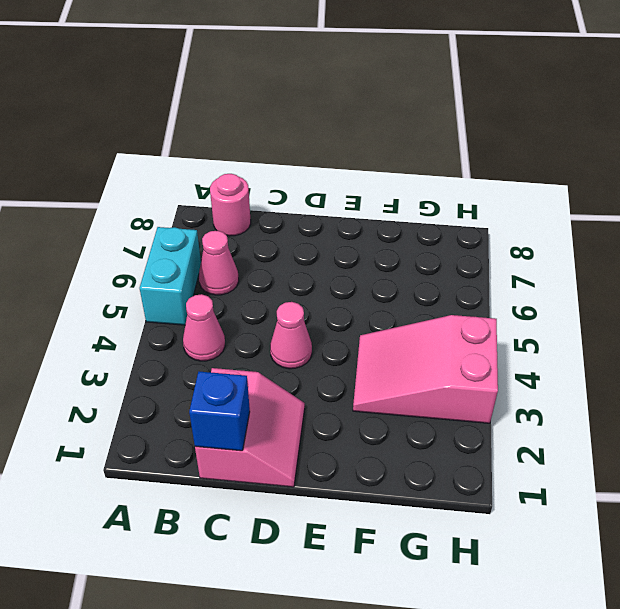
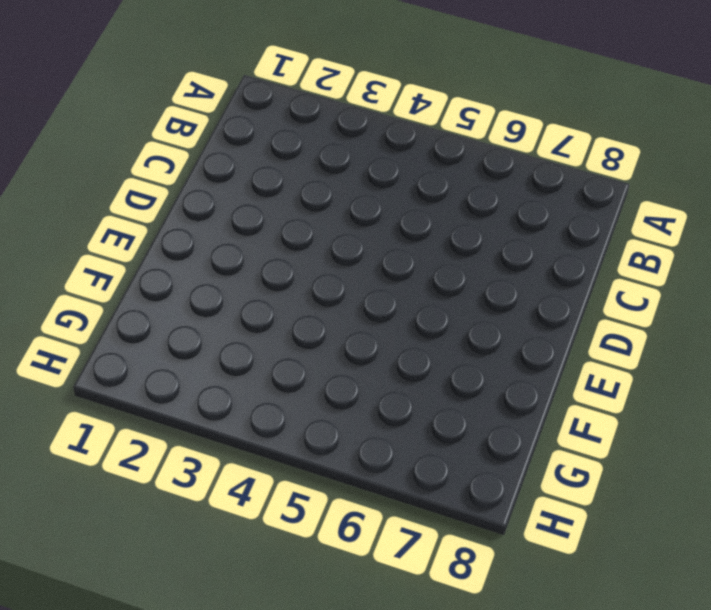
none -> cyan brick A5:A6 level 1
none -> pink cone B4 level 1

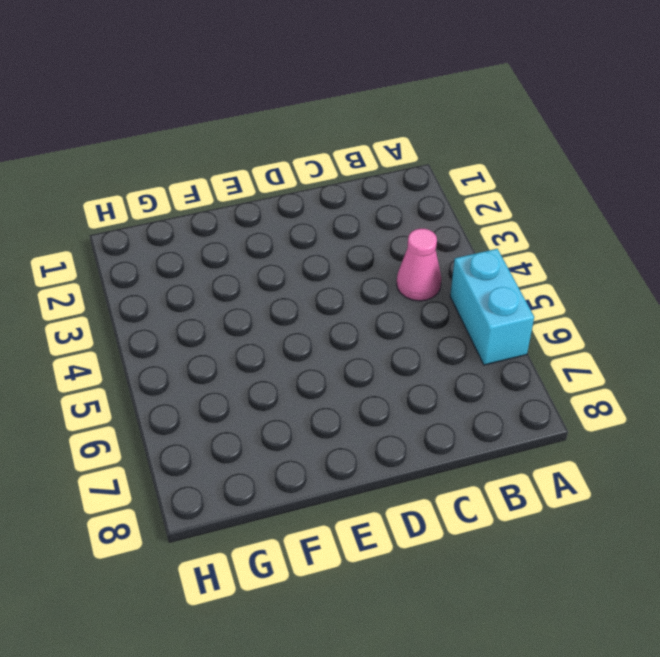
none -> pink cone B6 level 1
none -> pink round brick B8 level 1

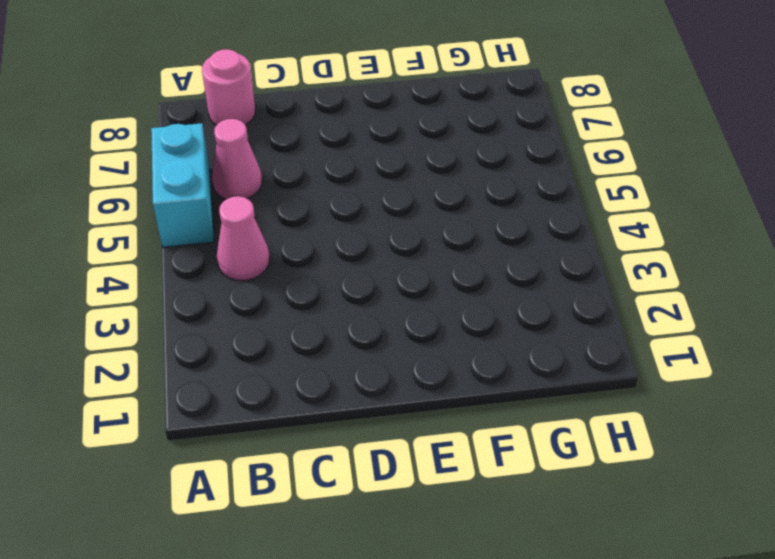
none -> pink slope C1:D2 level 1 top C
none -> pink cone D4 level 1

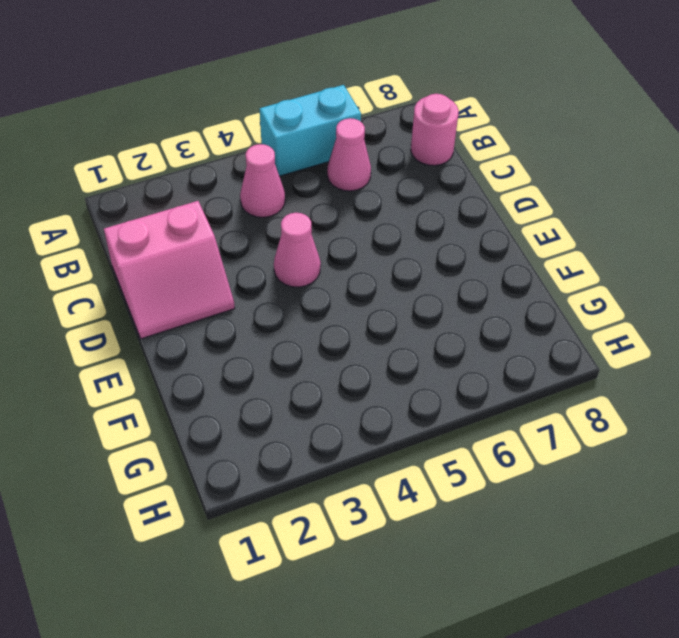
none -> pink slope F3:H4 level 1 top H
none -> blue brick C1 level 2

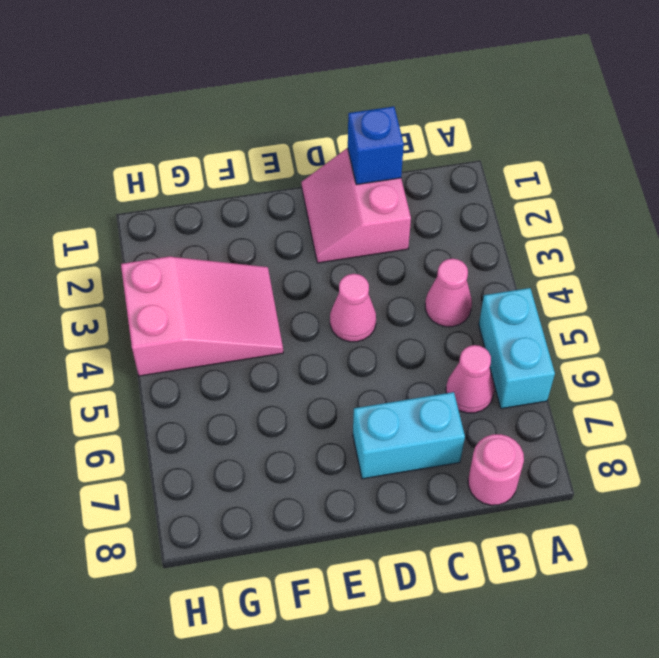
cyan brick C7:D7 level 1 -> none

